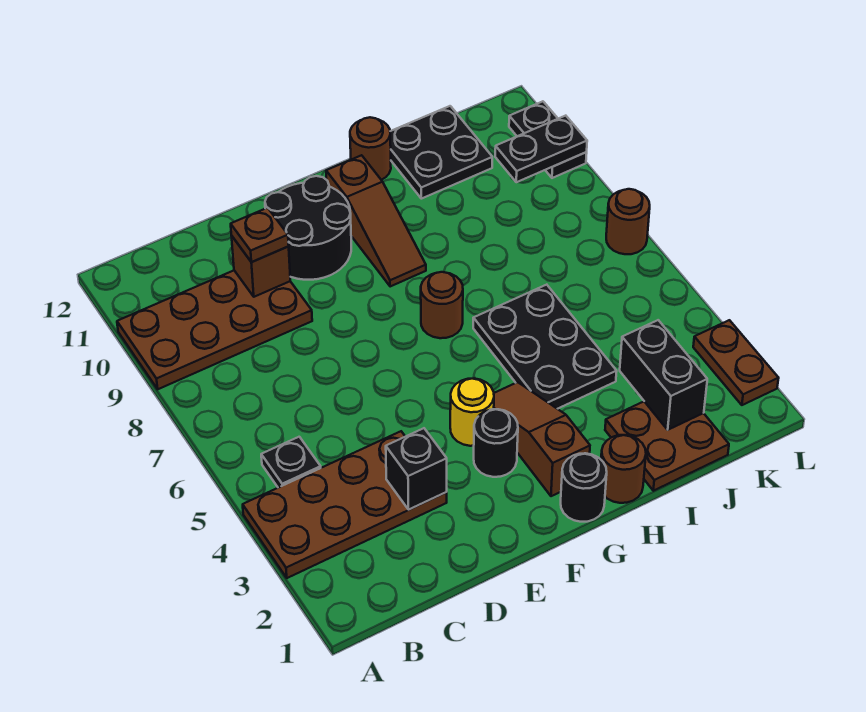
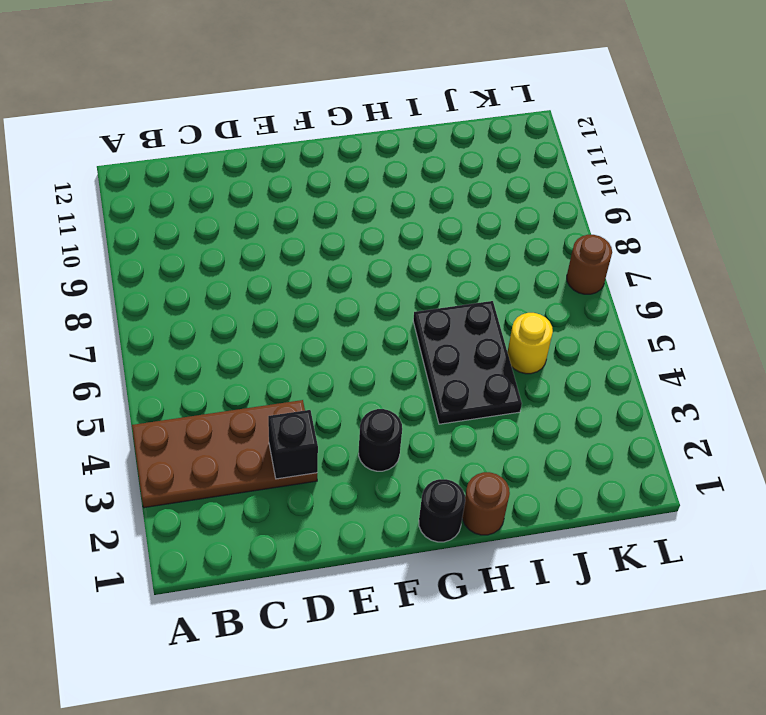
yellow round brick J5 level 1 -> yellow round brick F4 level 1
none -> brown plate A9:D10 level 1
none -> black plate B5 level 1
none -> black round brick E10:F11 level 1

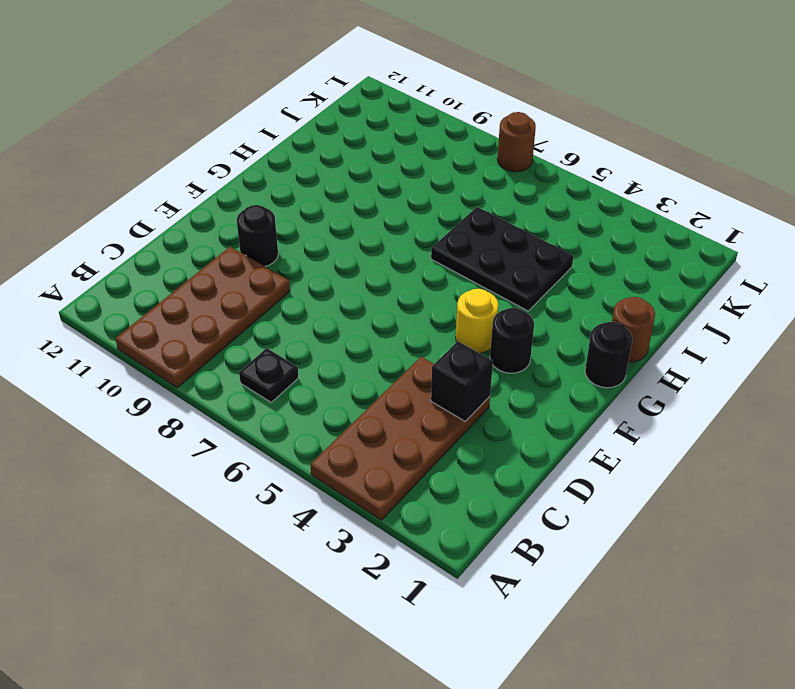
black plate B7 level 1 -> black plate B5 level 1
black round brick E10 level 1 -> black round brick E10:F11 level 1
none -> brown slope G2:G4 level 1 top 2
none -> brown round brick G7 level 1
none -> brown slope G9:G11 level 1 top 11

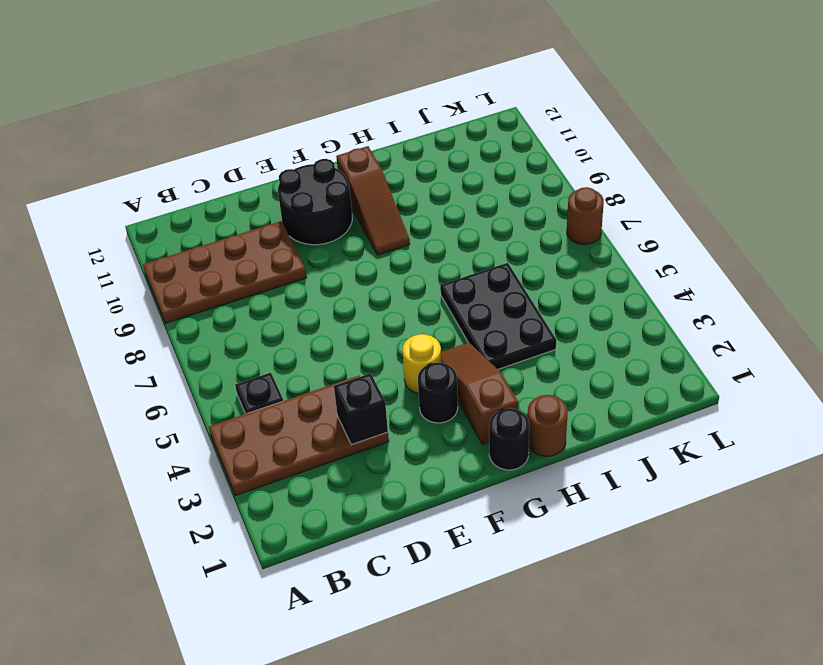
none -> brown round brick G7 level 1
none -> brown round brick H12 level 1
none -> brown plate I1:J2 level 1

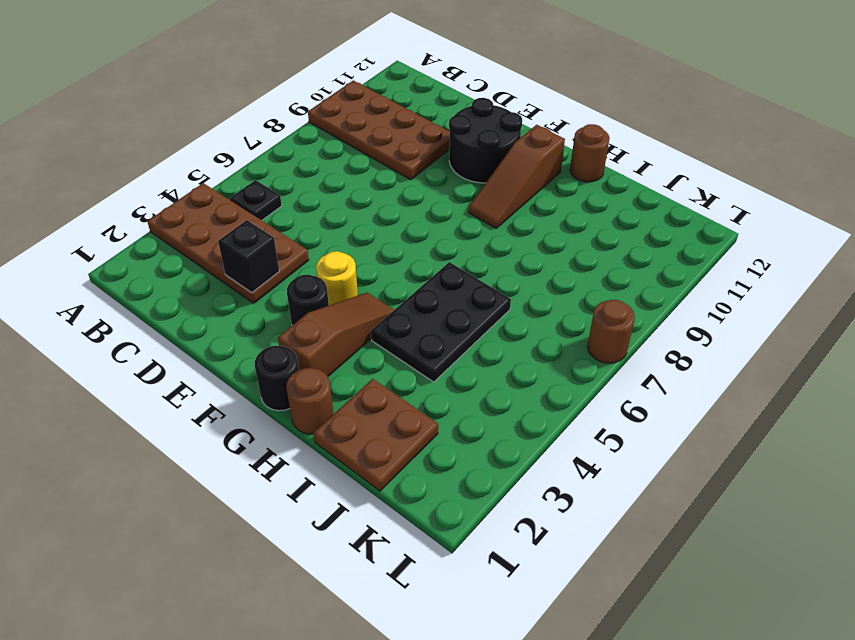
none -> brown round brick G7 level 1
none -> black plate I11:J12 level 1
none -> brown plate L2:L3 level 1

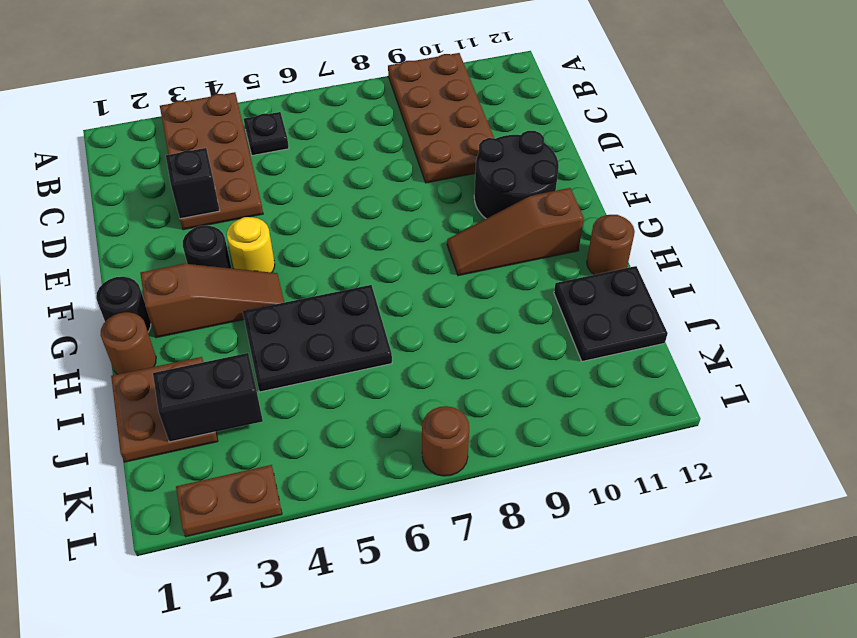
none -> brown round brick G7 level 1
none -> black plate L10:L11 level 1
none -> brown brick D10 level 2

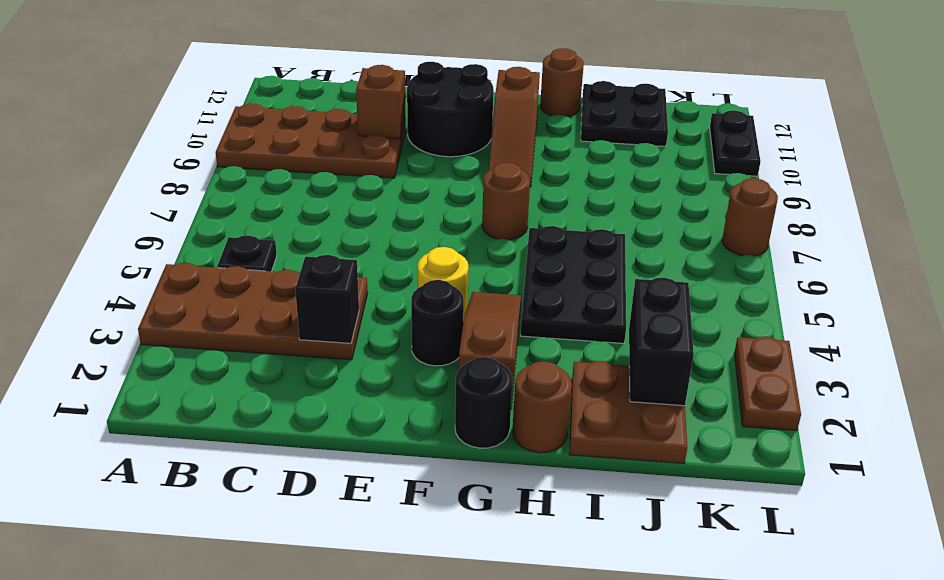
none -> black plate K10:L10 level 2
none -> brown plate D10 level 3

